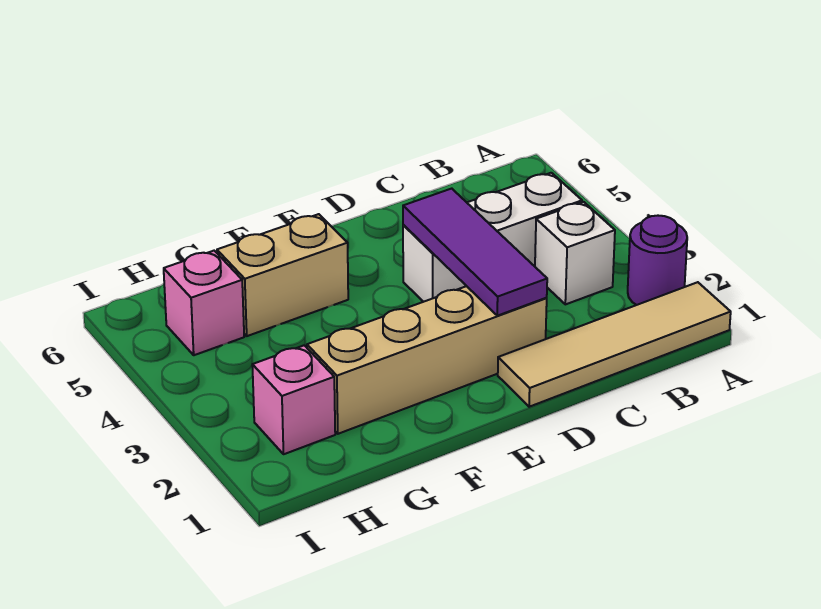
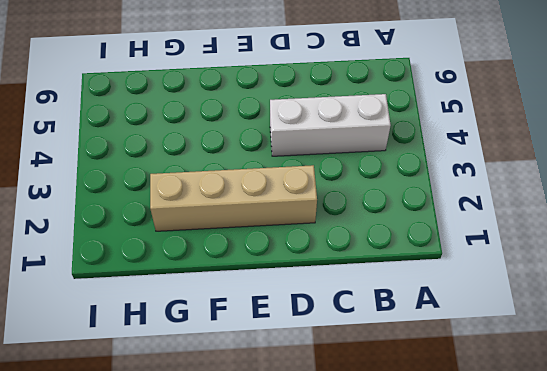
none -> tan tile A1:D1 level 1
none -> purple round brick A2 level 1

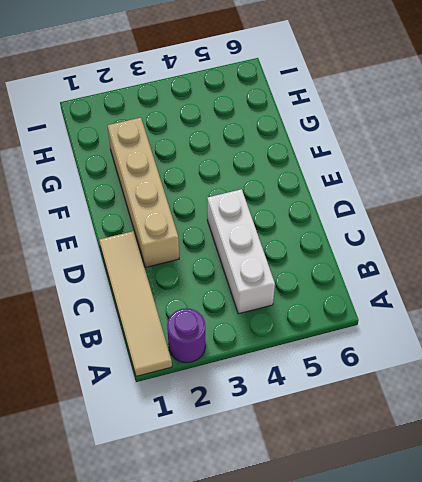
none -> white brick B3 level 1
none -> tan brick F5:G5 level 1

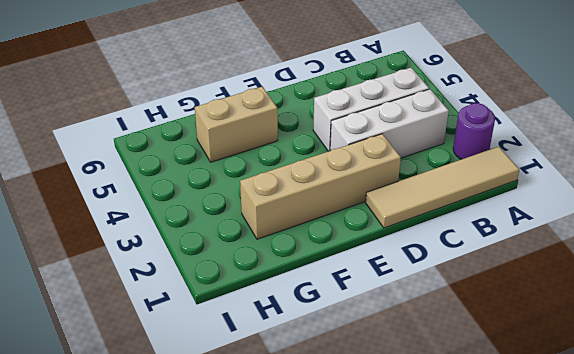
white brick B3:D3 level 1 -> white brick B3 level 1
none -> pink brick H2 level 1
none -> pink brick H5 level 1

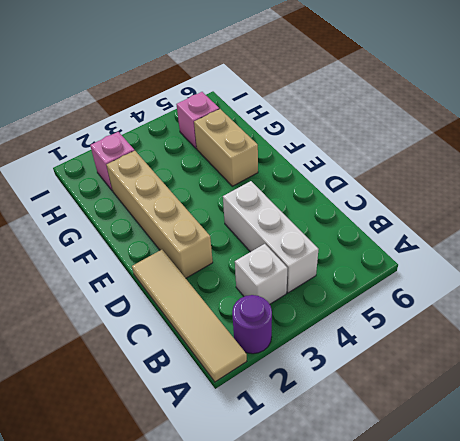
none -> purple tile D2:D4 level 2

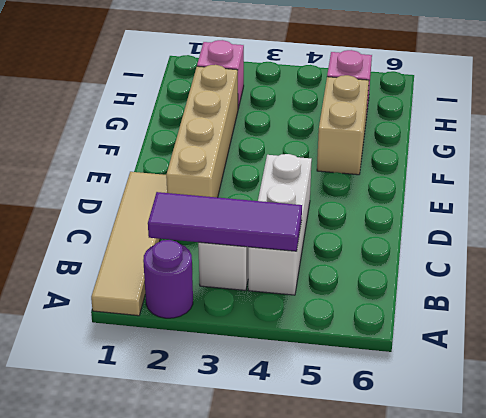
purple tile B2:B4 level 2 -> purple tile D2:D4 level 2

